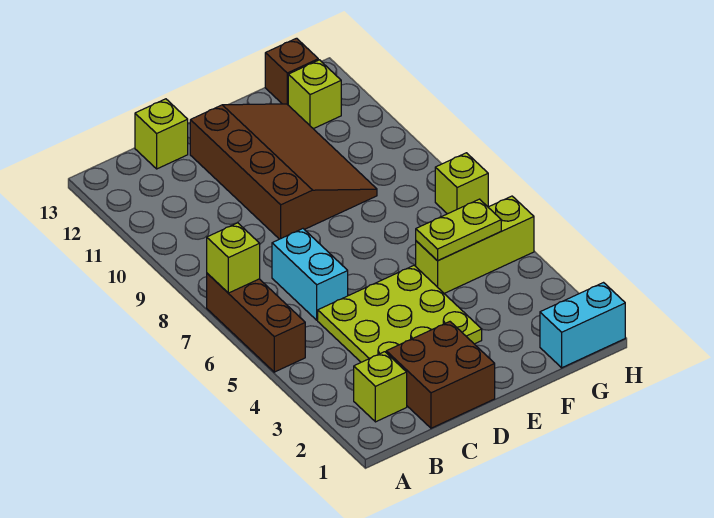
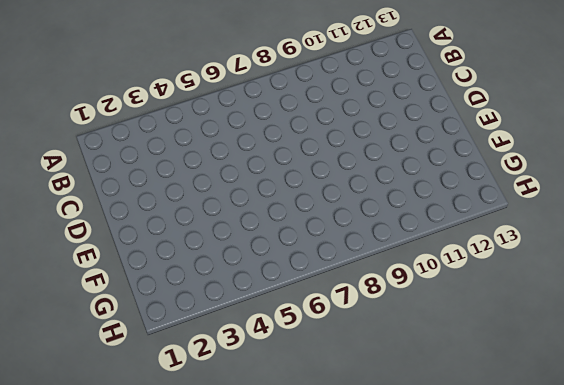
none -> brown brick A5:A7 level 1
none -> lime brick B2 level 1
none -> brown brick C1:D2 level 1

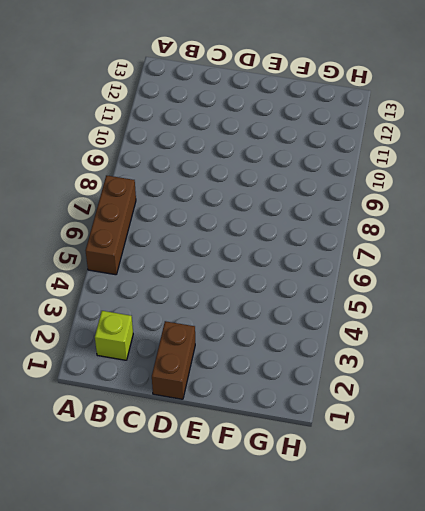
brown brick D1:D2 level 1 -> brown brick C1:D2 level 1
none -> lime plate C3:E5 level 1
none -> cyan brick C6:C7 level 1
none -> lime brick C13 level 1

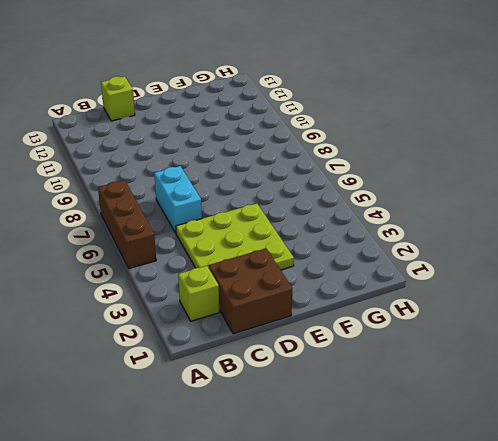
none -> brown slope D9:F12 level 1 top D
none -> lime brick F5:H5 level 1
none -> cyan brick G1:H1 level 1

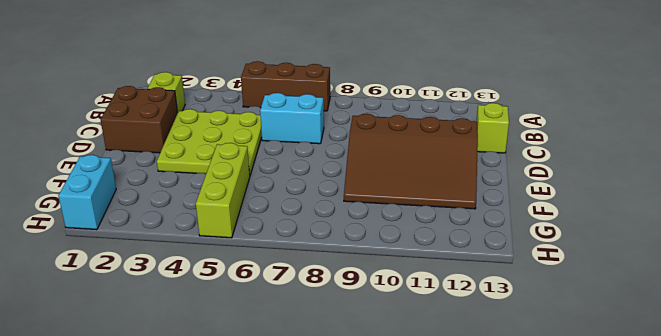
none -> lime brick G12 level 1
none -> brown brick G13 level 1
none -> lime brick H7 level 1

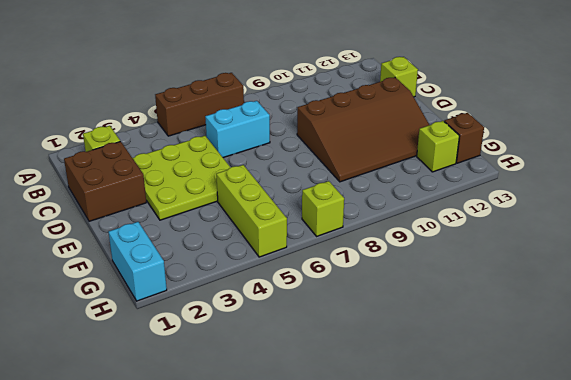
none -> lime brick A7 level 2
none -> lime plate F5:G5 level 2

